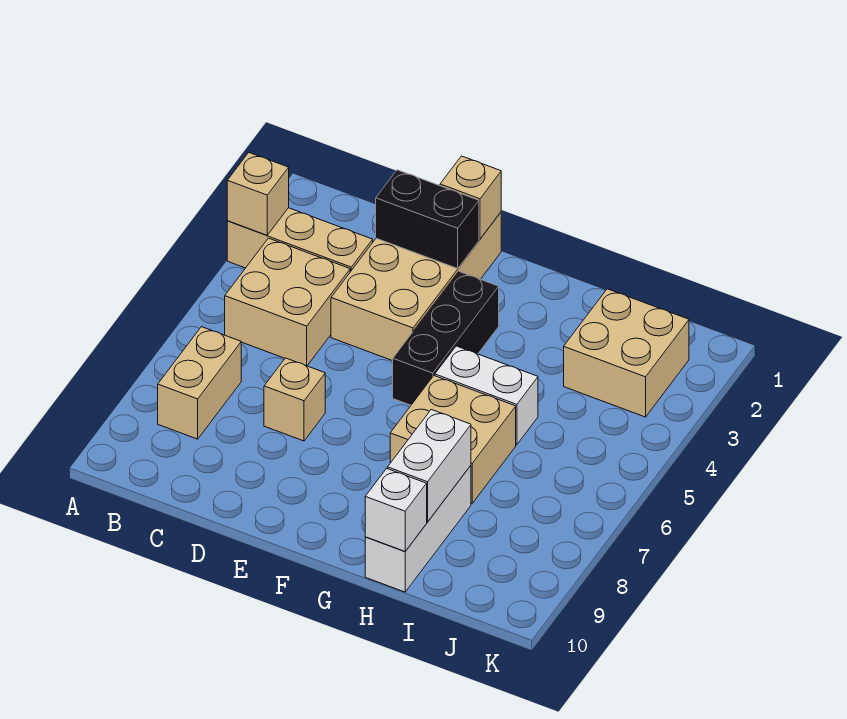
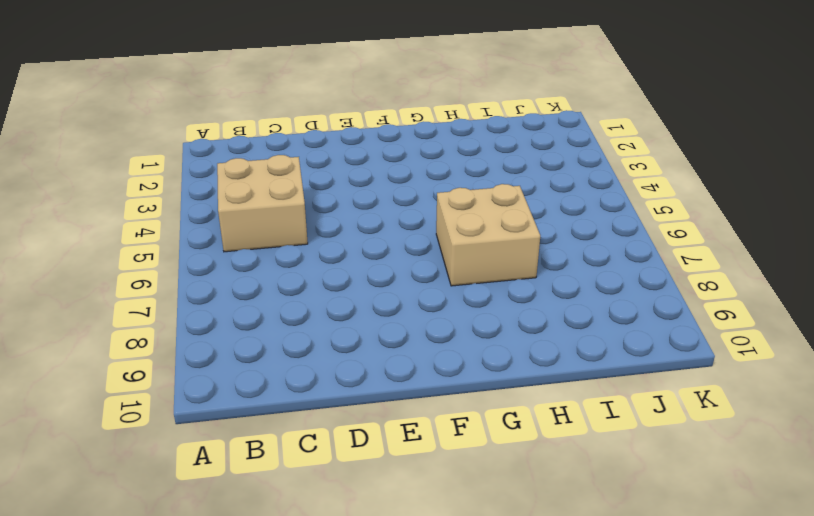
none -> tan brick A3:C3 level 1
none -> tan brick B7:B8 level 1
none -> tan brick D1:E4 level 1

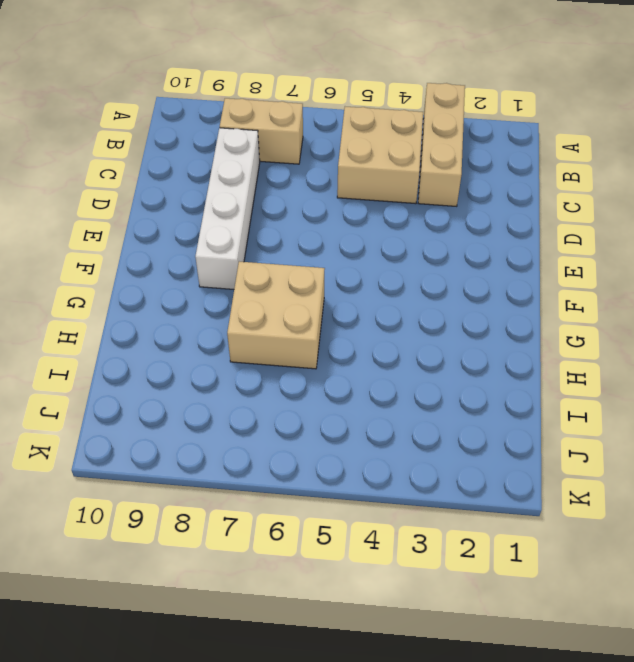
white brick C8:F8 level 1 -> none
none -> tan brick D1:E4 level 1
none -> tan brick D7 level 1
none -> black brick F3:F5 level 1

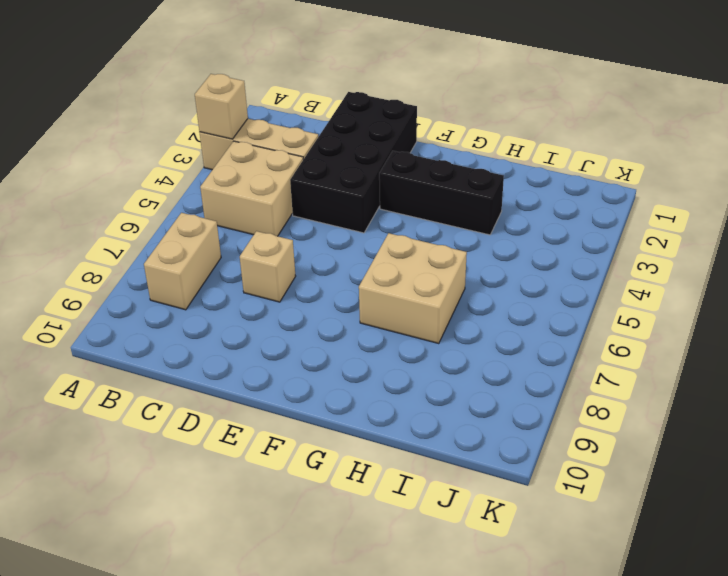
black brick D1:E4 level 1 -> tan brick D1:E4 level 1
black brick F3:H3 level 1 -> black brick F3:F5 level 1
none -> white brick G5:H5 level 1
none -> white brick H8:H10 level 1
none -> tan brick I2:J3 level 1

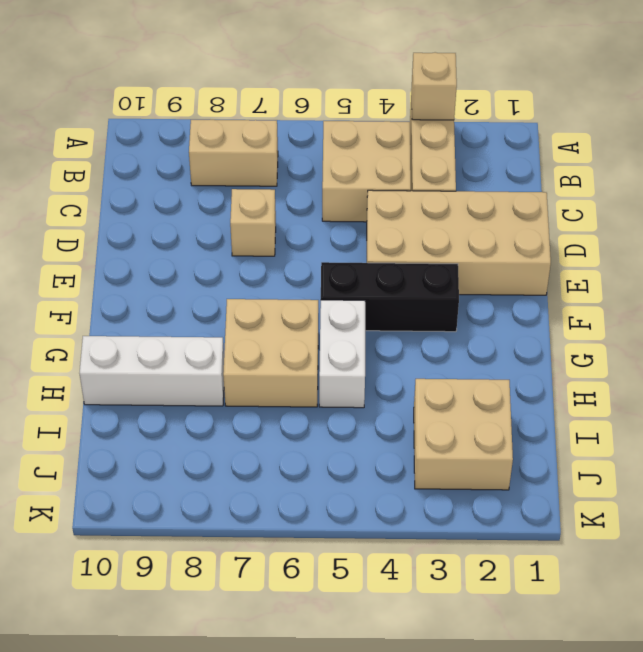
none -> black brick D2:E2 level 2
none -> tan brick E1 level 2
none -> white brick H8:H9 level 2

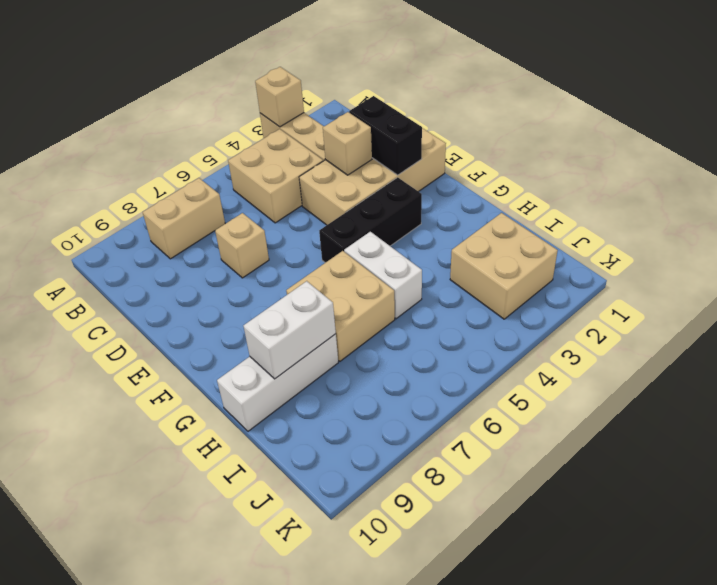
tan brick D3 level 2 -> tan brick E1 level 2
none -> white brick H10 level 2

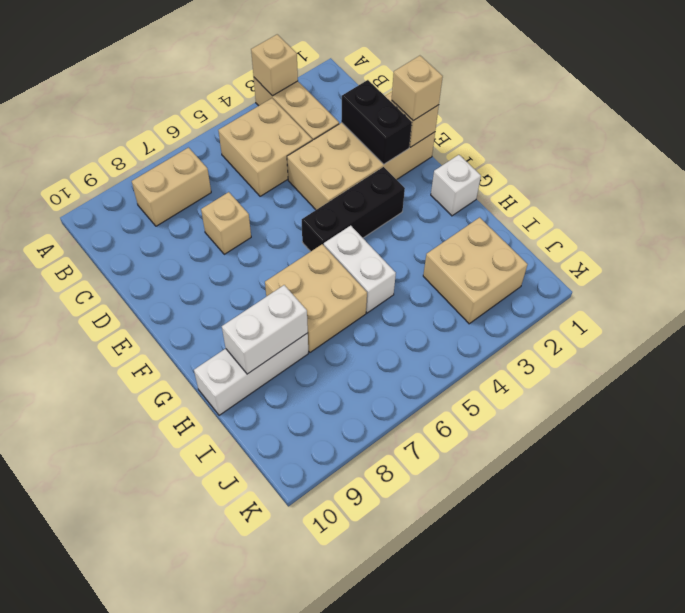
tan brick E1 level 3 -> none
white brick G1 level 1 -> white brick H10 level 2

